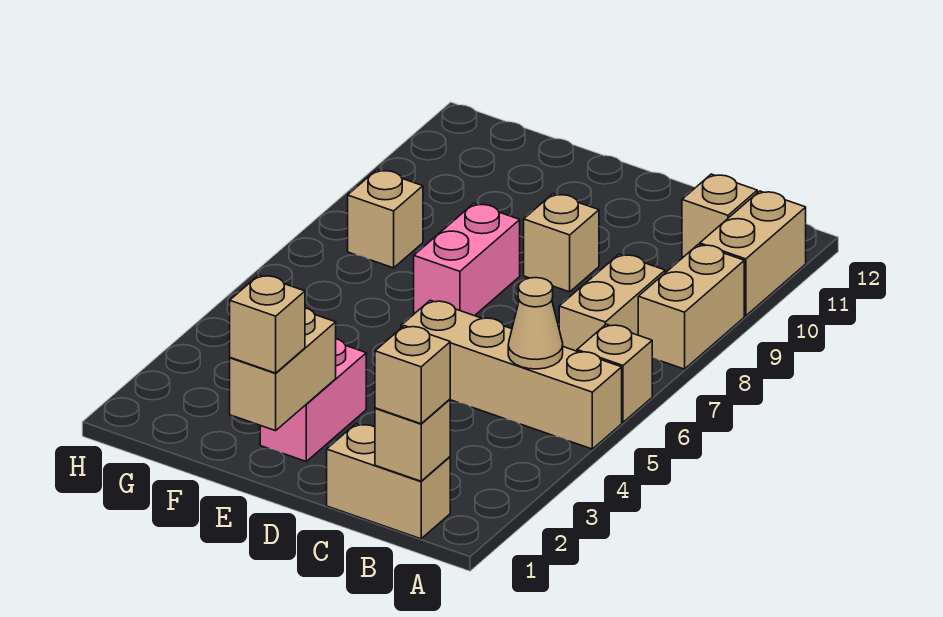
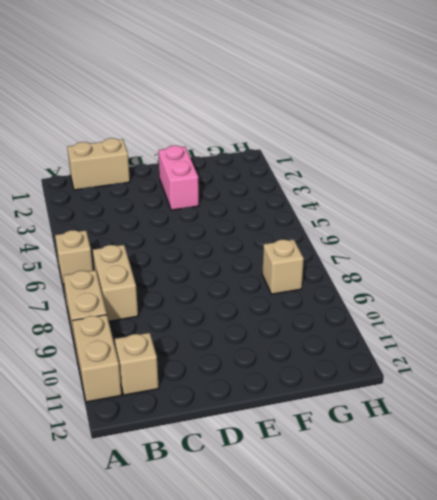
none -> tan brick A5:D5 level 1
none -> tan brick D9 level 1
none -> pink brick E7:E8 level 1

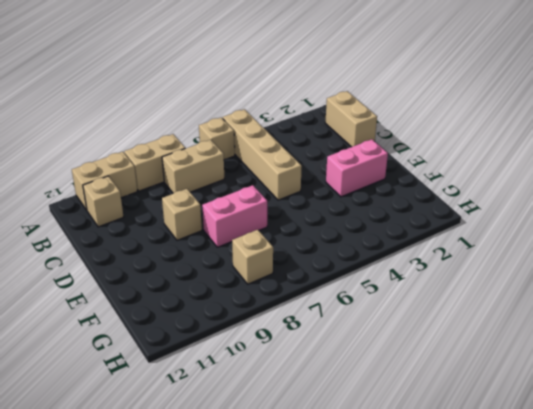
none -> tan brick B1 level 2
none -> tan cone B5 level 2
none -> tan brick E1:E2 level 2

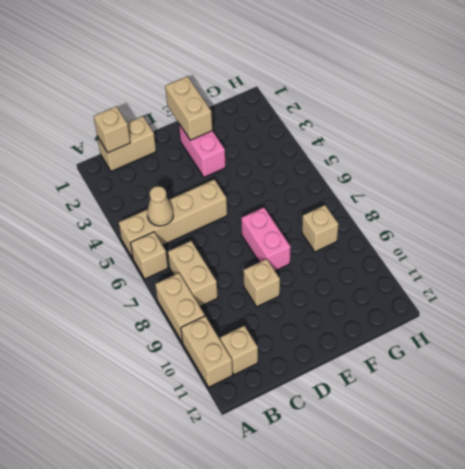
none -> tan brick B1 level 3
none -> tan brick E1 level 3

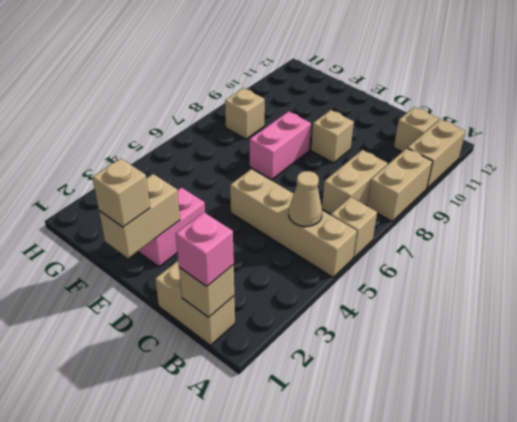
pink brick B1 level 3 -> tan brick B1 level 3

